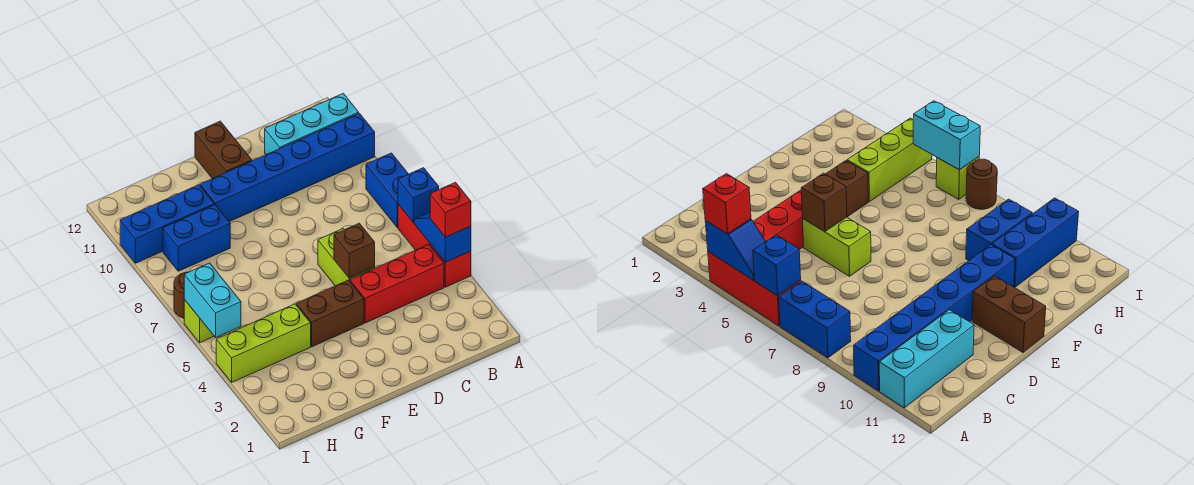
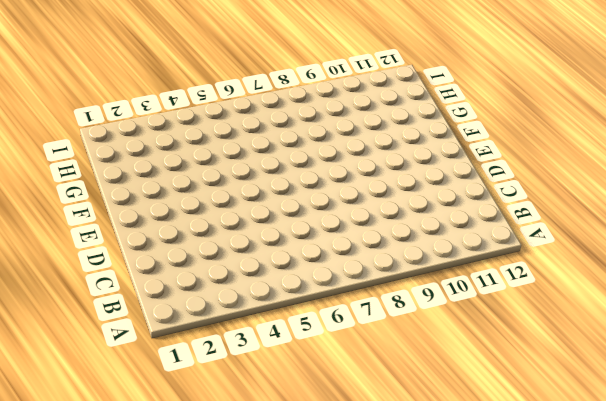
none -> red brick A4:A6 level 1
none -> blue brick A7:A8 level 1
none -> blue brick A10:F10 level 1

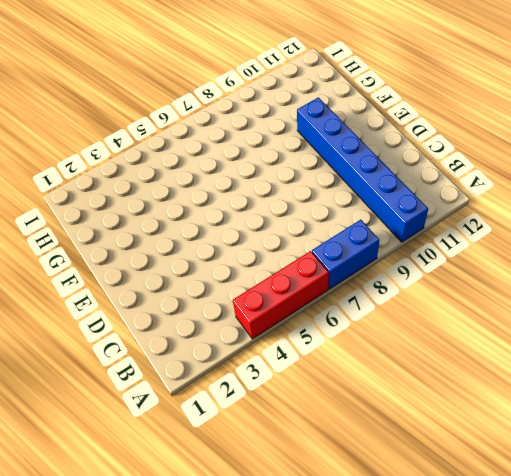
none -> cyan brick A11:C11 level 1
none -> red brick B4:D4 level 1
none -> lime brick D5:D6 level 1

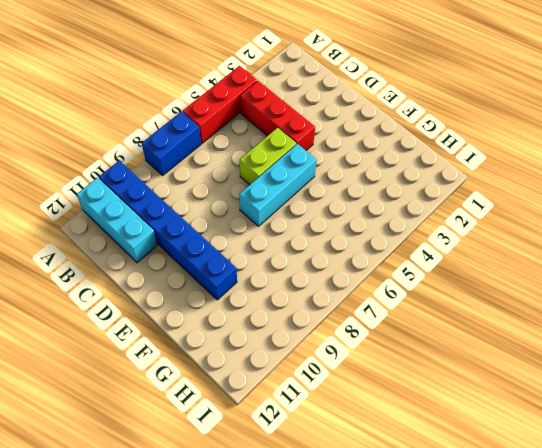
cyan brick E5:E7 level 1 -> none
none -> brown brick E4:F4 level 1
none -> brown brick E11:E12 level 1
none -> lime brick G4:I4 level 1

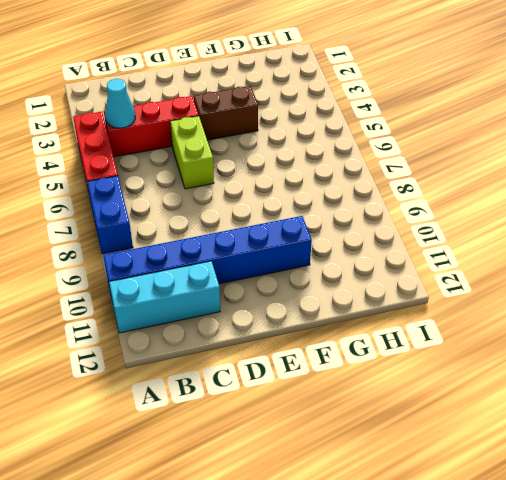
cyan cone B4 level 2 -> none
none -> brown brick E11:E12 level 1
none -> lime brick G4:I4 level 1
none -> blue brick G9:H9 level 1

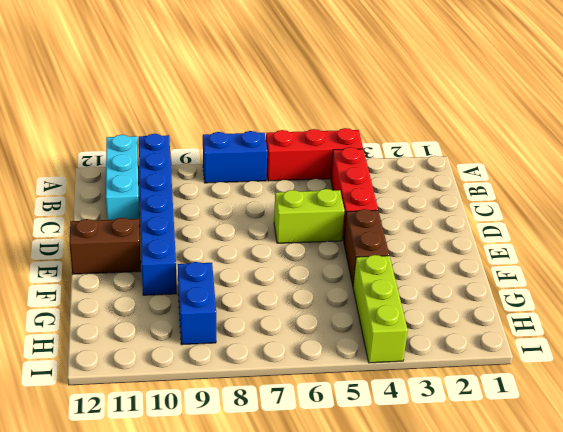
none -> blue brick G10:I10 level 1
none -> lime brick I6 level 1
none -> brown round brick I7 level 1

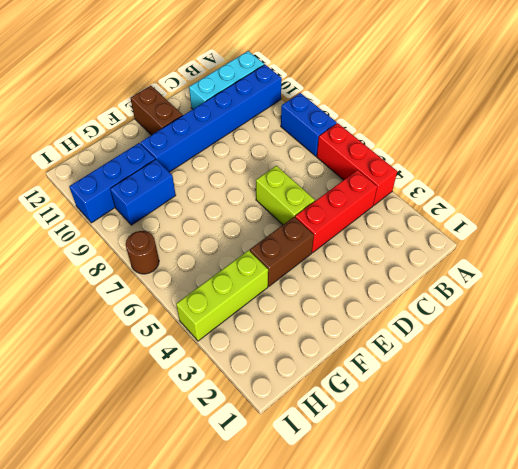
none -> lime brick I6 level 1
none -> blue slope A4:A5 level 2 top 4
none -> blue brick A6 level 2

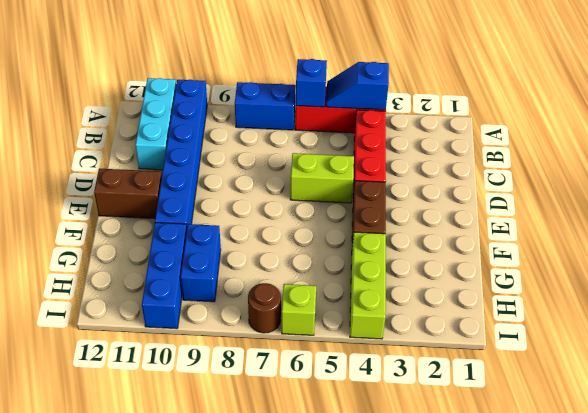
none -> brown brick D5 level 2
none -> cyan brick I5:I6 level 2
none -> red brick A4 level 3

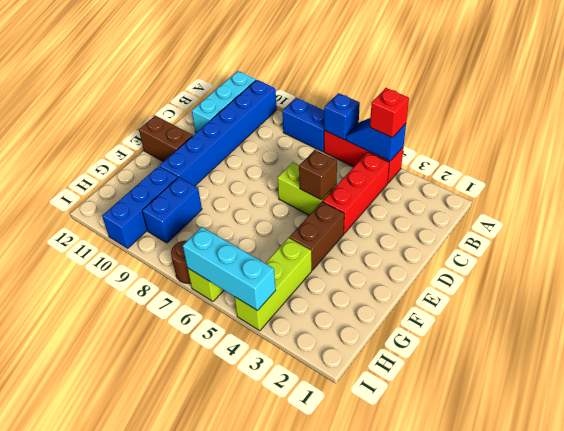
cyan brick I4:I6 level 2 -> cyan brick I5:I6 level 2

